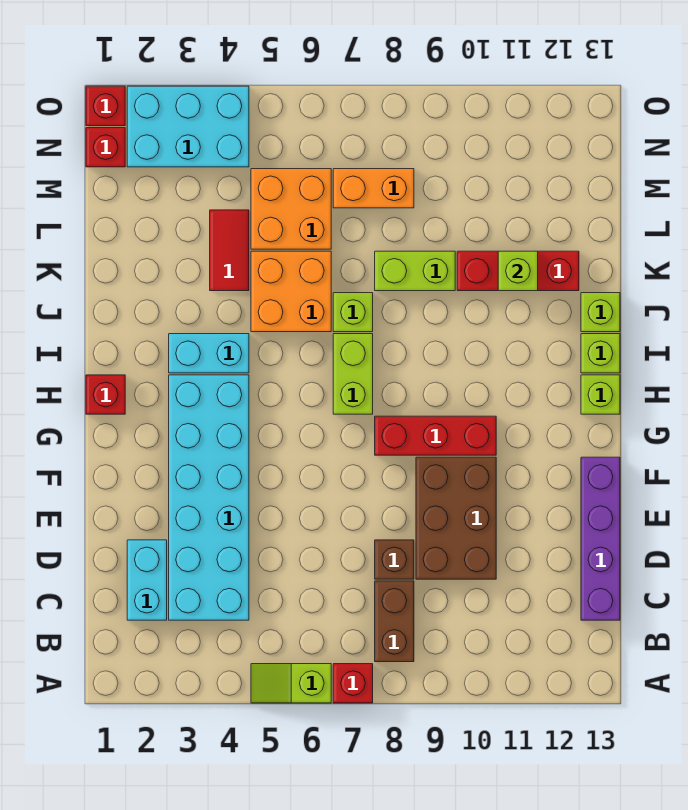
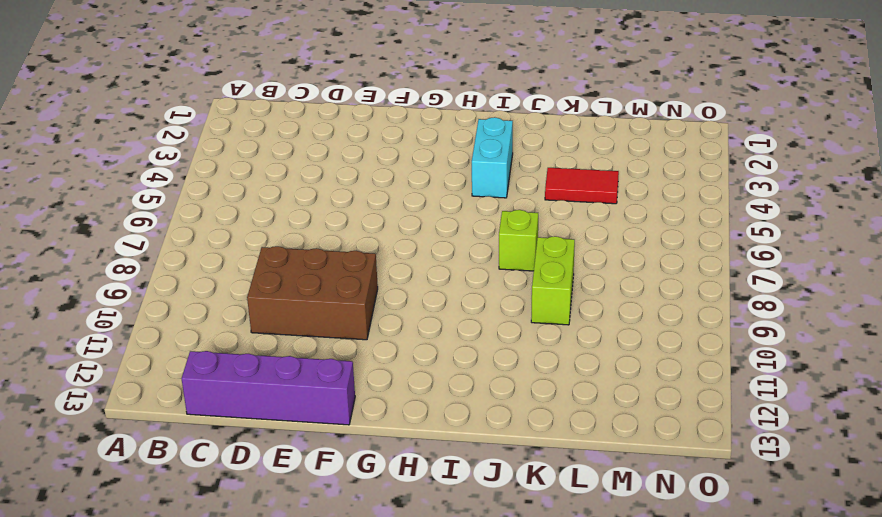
none -> lime slope A5:A6 level 1 top 6
none -> red brick A7 level 1
none -> brown brick B8:C8 level 1

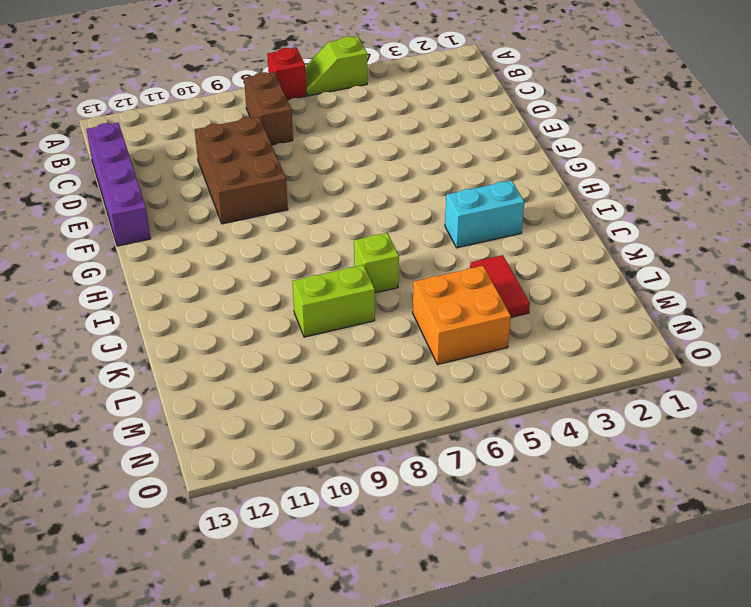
lime slope A5:A6 level 1 top 5 -> lime slope A5:A6 level 1 top 6
none -> cyan brick C2:D2 level 1
none -> cyan brick C3:H4 level 1
none -> brown brick D8 level 1

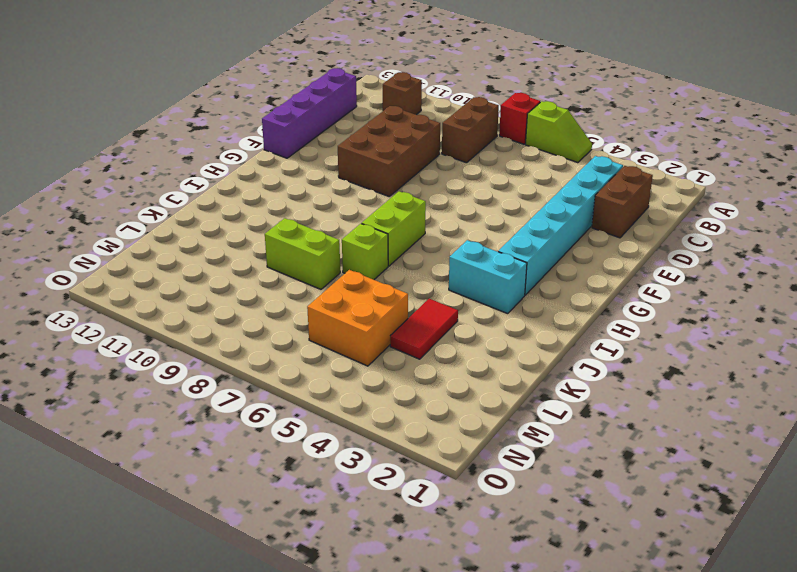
brown brick B11 level 1 -> brown brick D8 level 1
brown brick C2:D2 level 1 -> cyan brick C2:D2 level 1
cyan brick C3:H3 level 1 -> cyan brick C3:H4 level 1
none -> red brick G8:G10 level 1
none -> red brick H1 level 1
none -> lime brick H13 level 1

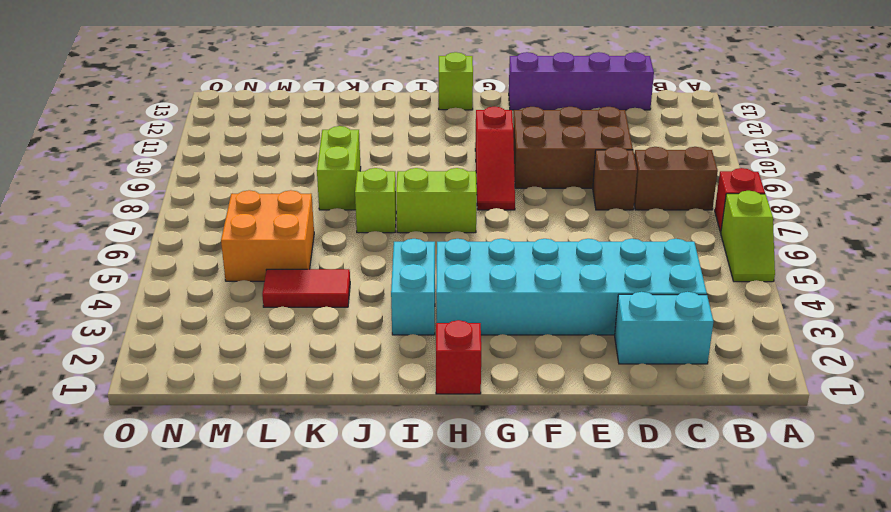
red slope G8:G10 level 1 top 10 -> red brick G8:G10 level 1
none -> lime brick I13 level 1
none -> orange brick J5:K6 level 1
none -> lime brick J13 level 1

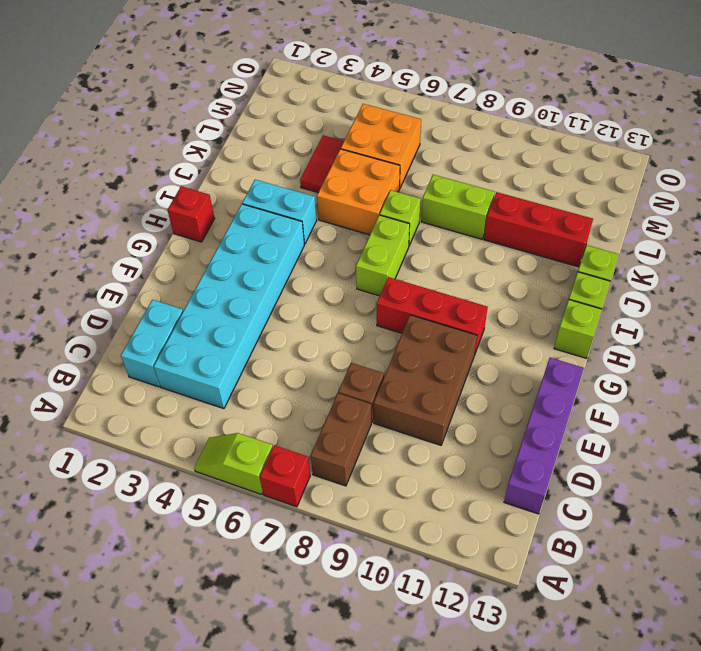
none -> orange brick M7:M8 level 1
none -> red brick N1 level 1
none -> cyan brick N2:O4 level 1

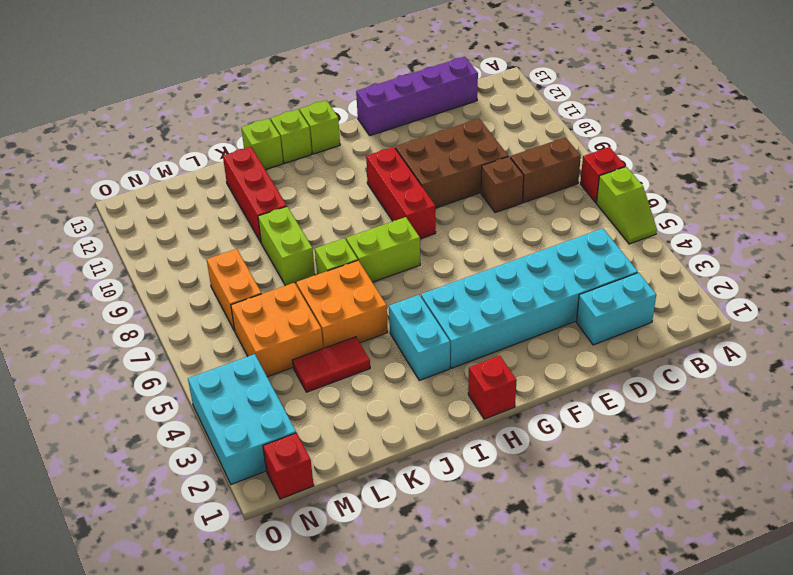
none -> red brick O1 level 1
none -> lime brick K11 level 2

